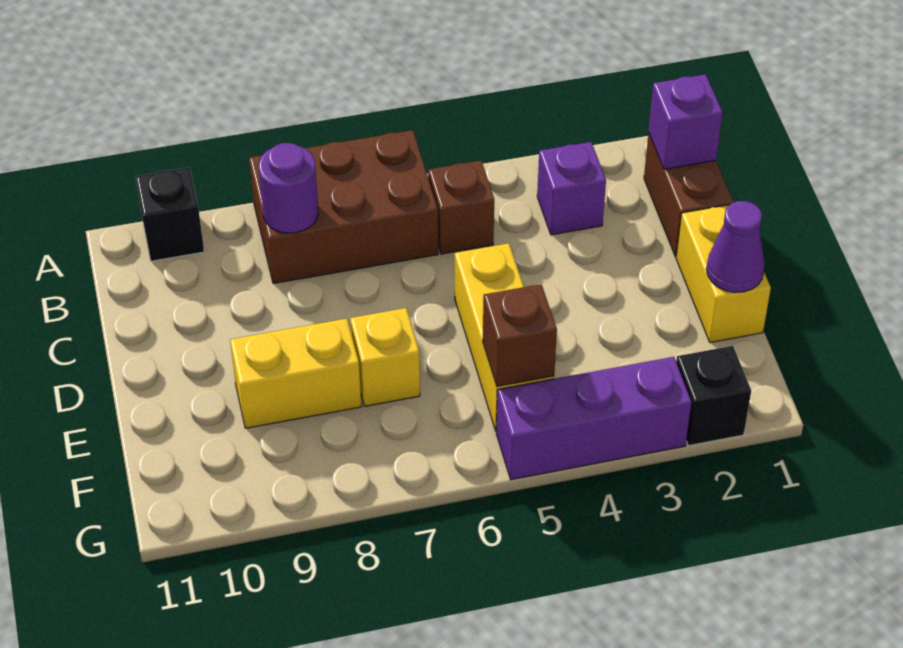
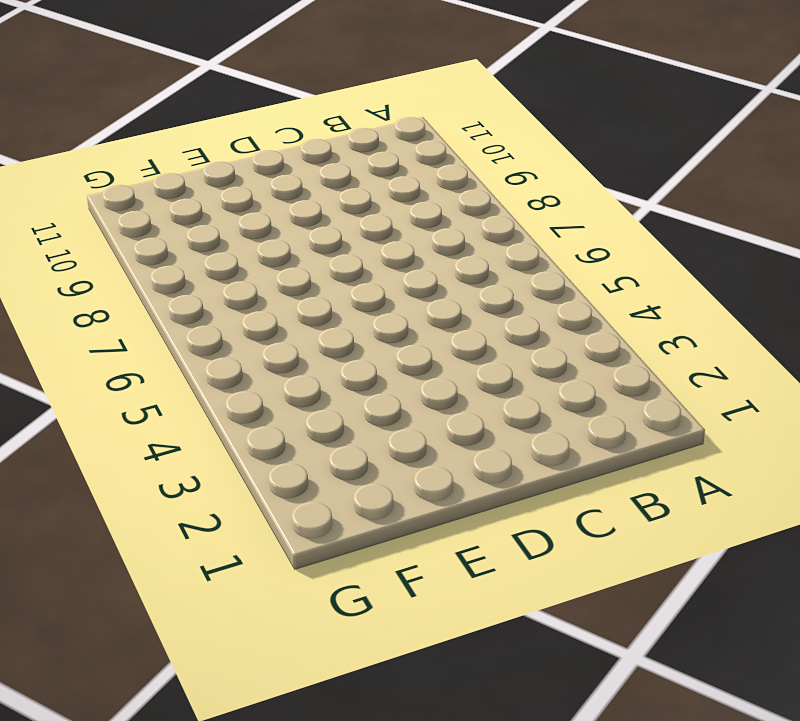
none -> brown brick A6:B8 level 1
none -> black brick A10 level 1
none -> brown brick B1:C1 level 1

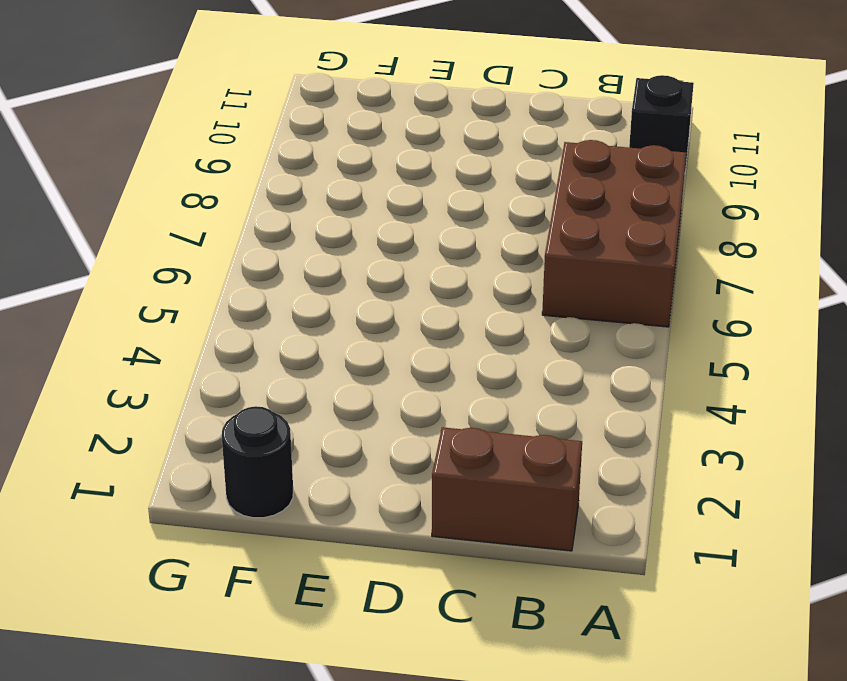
black round brick F1 level 1 -> none
none -> purple brick B3 level 1
none -> brown brick B5 level 1
none -> yellow brick D1:E1 level 1

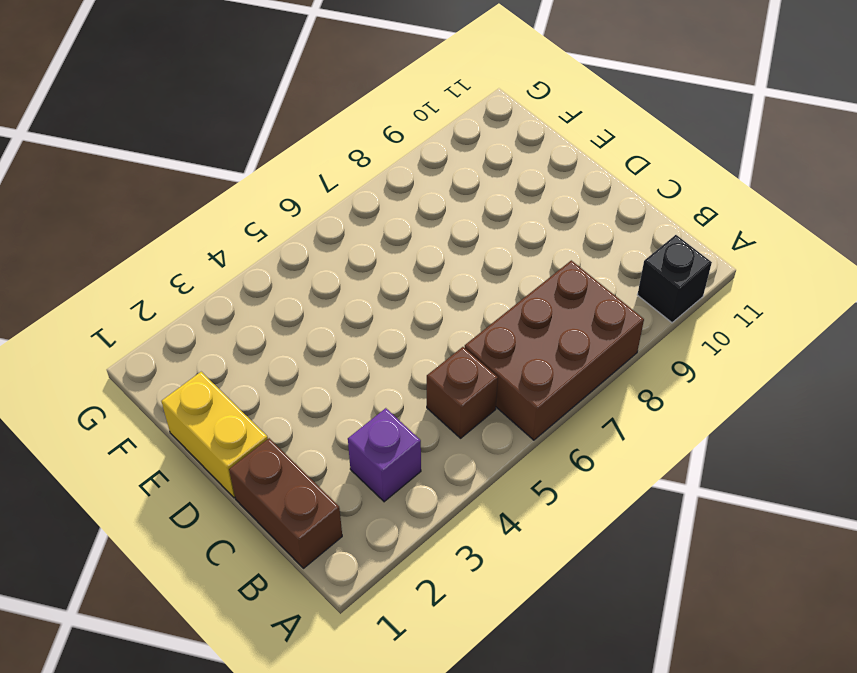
none -> yellow brick D5:F5 level 1
none -> yellow brick E7 level 1
none -> yellow brick E8:E9 level 1

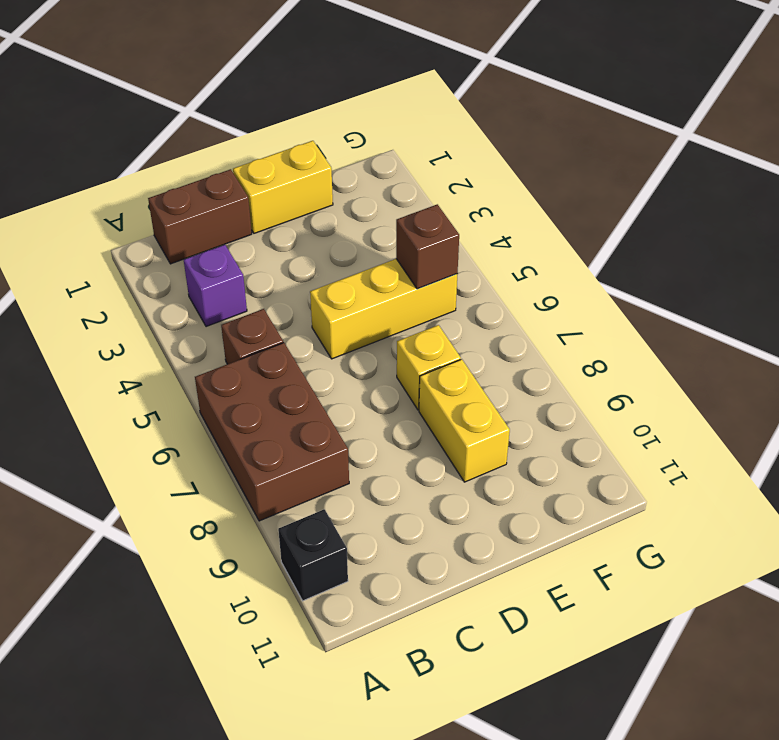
none -> black brick G2 level 1
none -> purple brick G3:G5 level 1
none -> purple brick B1 level 2

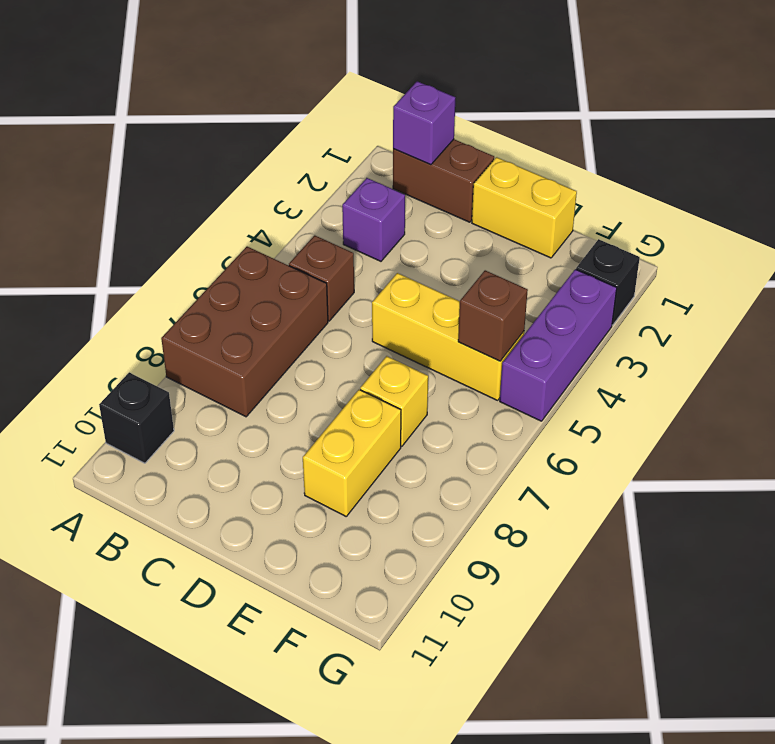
none -> purple round brick B8 level 2
none -> purple cone E1 level 2

